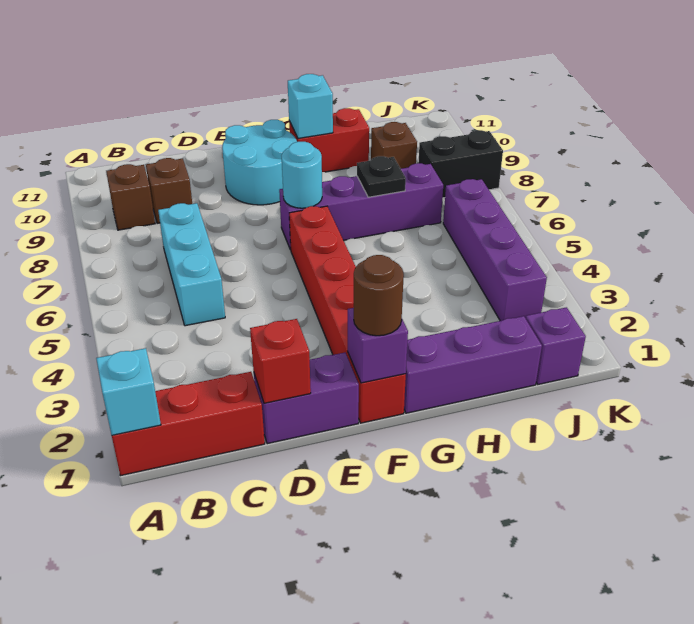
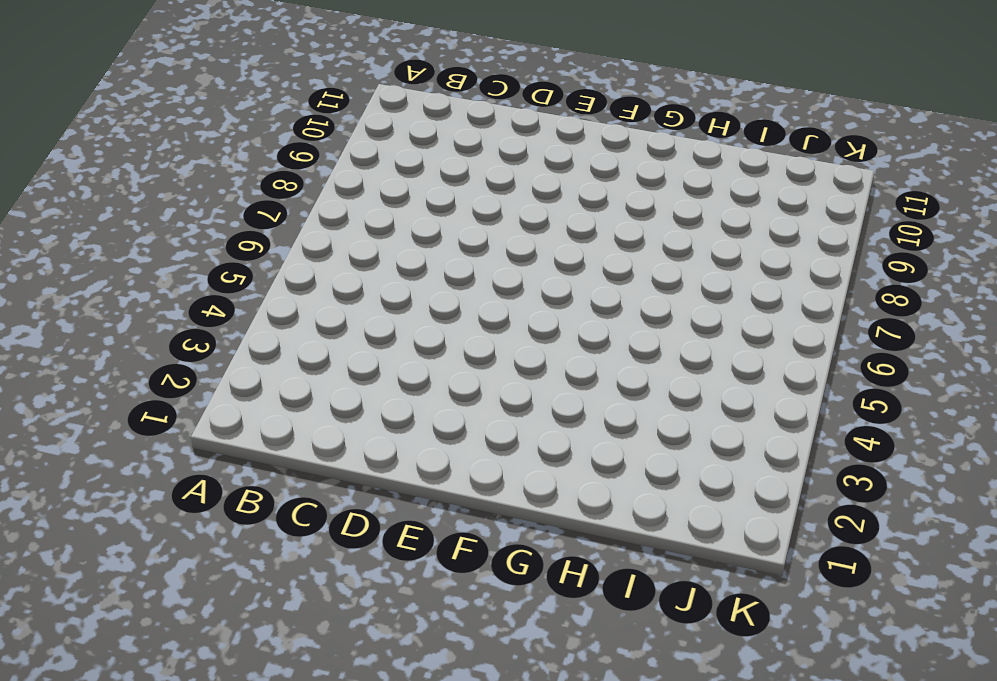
none -> red brick A1:C1 level 1
none -> brown brick B9 level 1
none -> cyan brick C5:C7 level 1

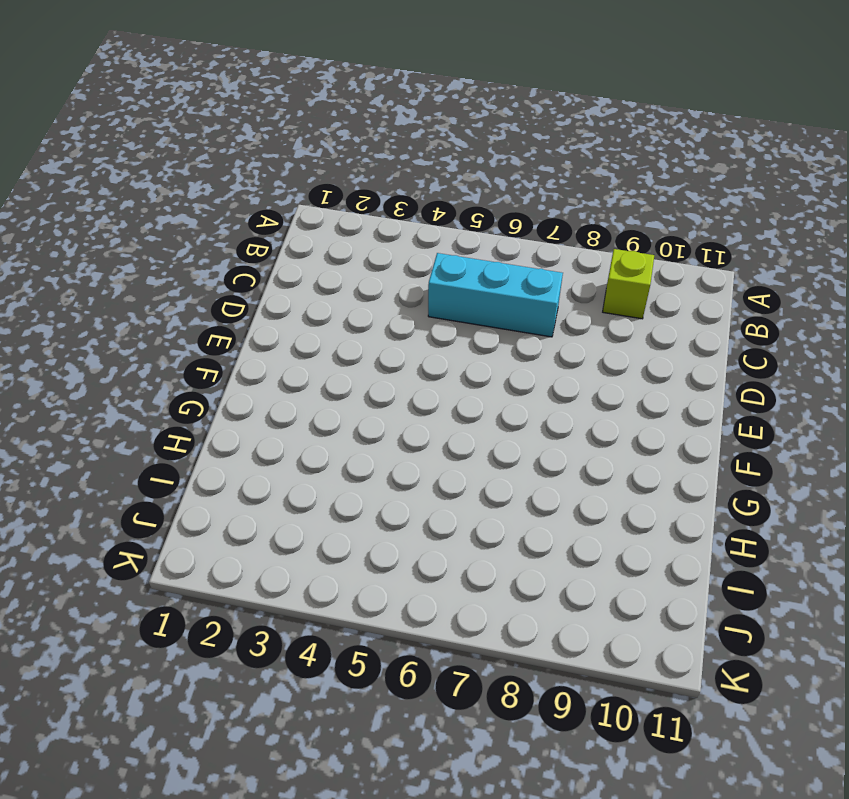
lime brick B9 level 1 -> brown brick B9 level 1
none -> red brick A1:C1 level 1
none -> brown brick C9 level 1
none -> purple brick D1:E1 level 1

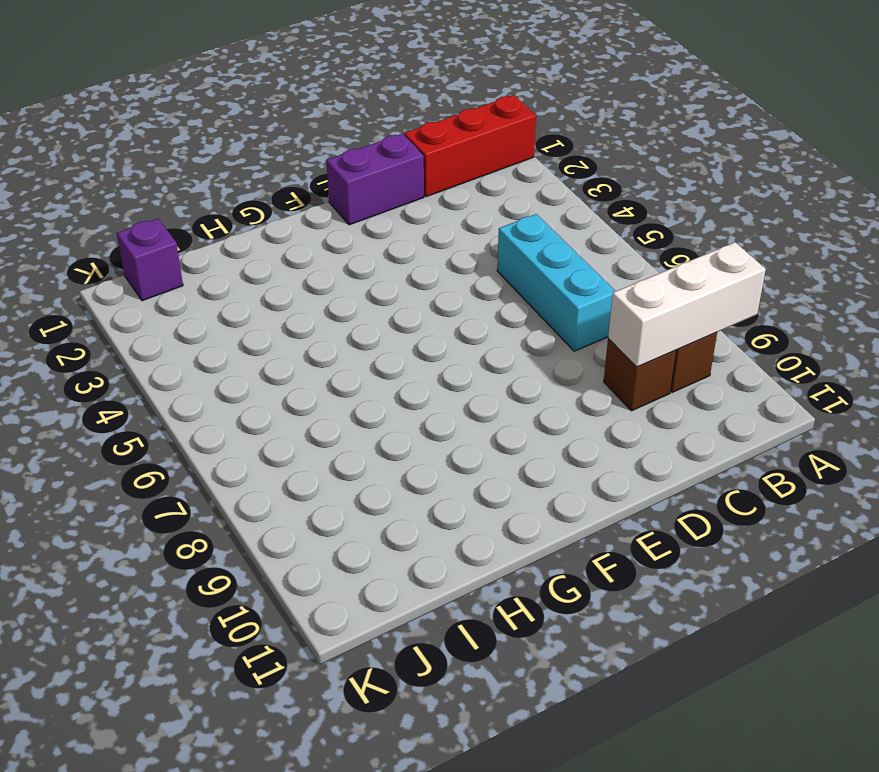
white brick A9:C9 level 2 -> none
none -> cyan round brick E9:F10 level 1
none -> red brick F1:F6 level 1
none -> purple brick F7:I7 level 1

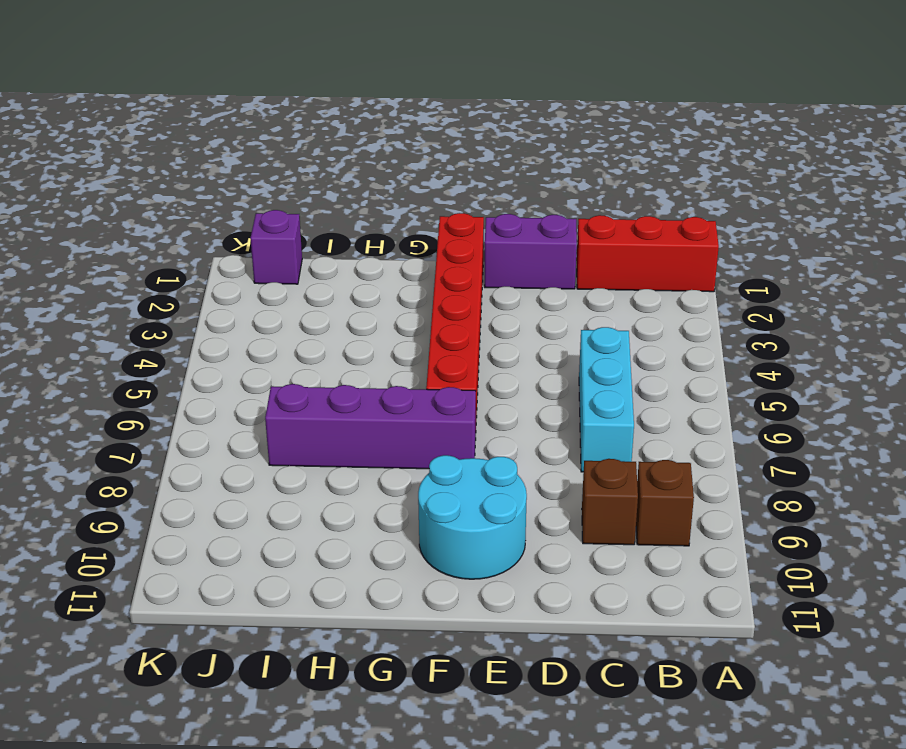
none -> purple brick G1:I1 level 1
none -> red brick G10:H10 level 1
none -> brown brick I9 level 1

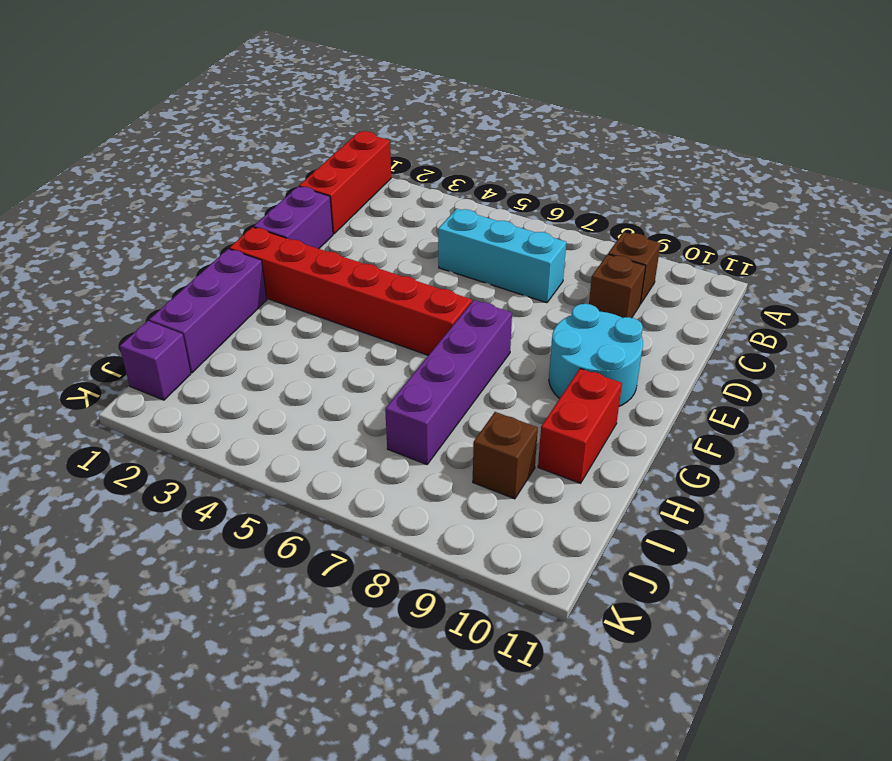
none -> purple brick J3:J6 level 1
none -> black brick J8:K8 level 1
none -> cyan brick A1 level 2

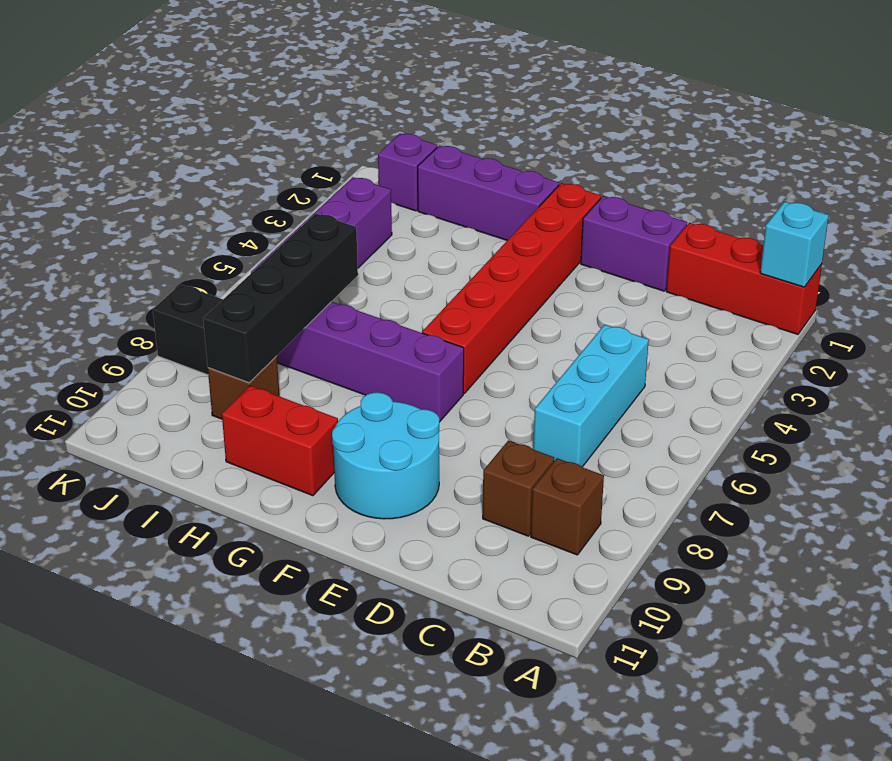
black brick I6:I9 level 2 -> none
none -> red brick D1 level 2
none -> purple brick F1 level 2
none -> cyan round brick F7 level 2

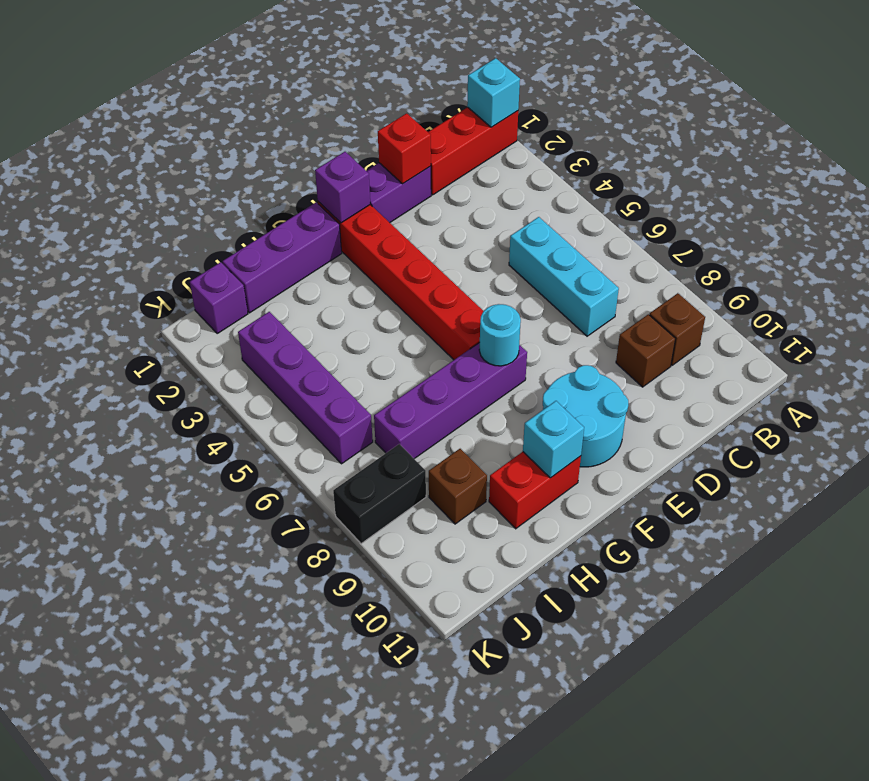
none -> black plate H7 level 2
none -> brown round brick F1 level 3

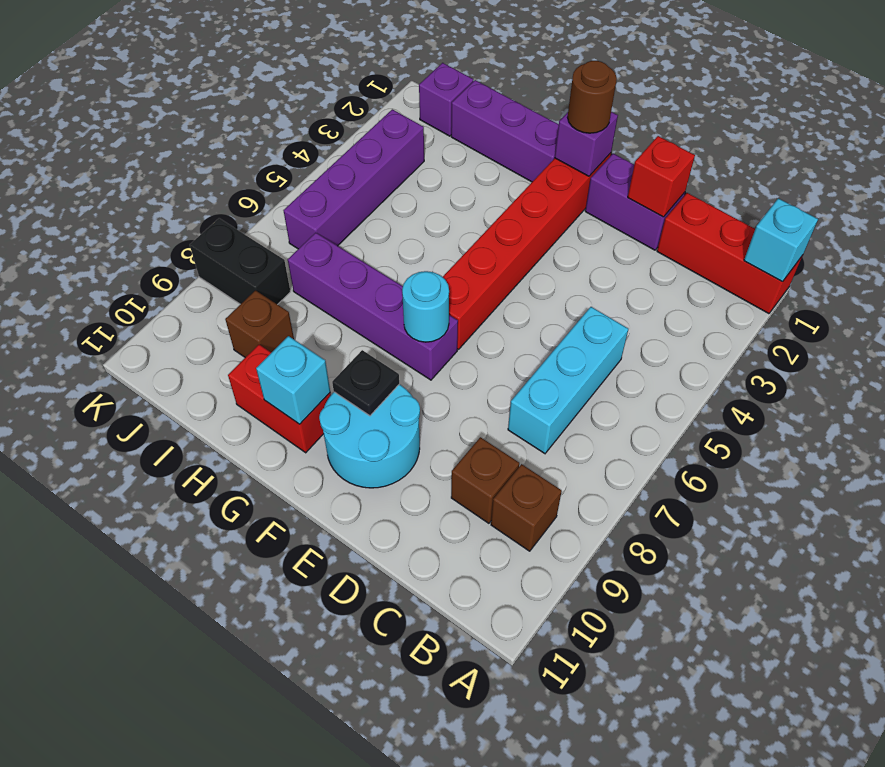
black plate F9 level 2 -> black plate H7 level 2

